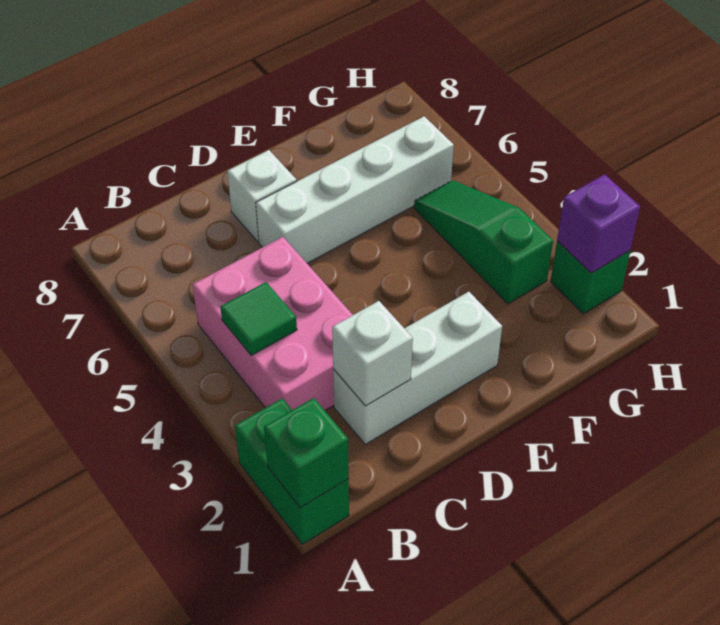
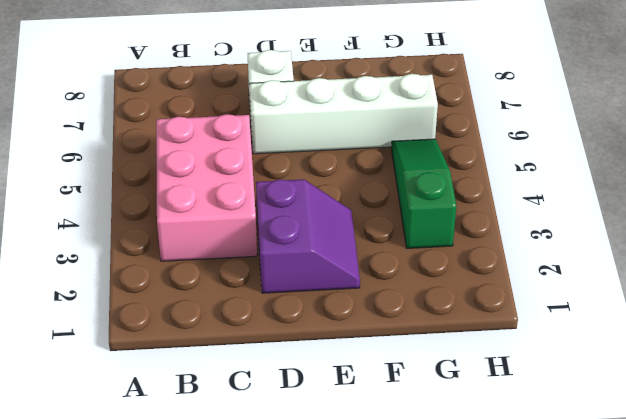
purple slope D2:E3 level 1 top D -> white brick C2:E2 level 1
none -> green brick A1:A2 level 1
none -> green brick H2 level 1

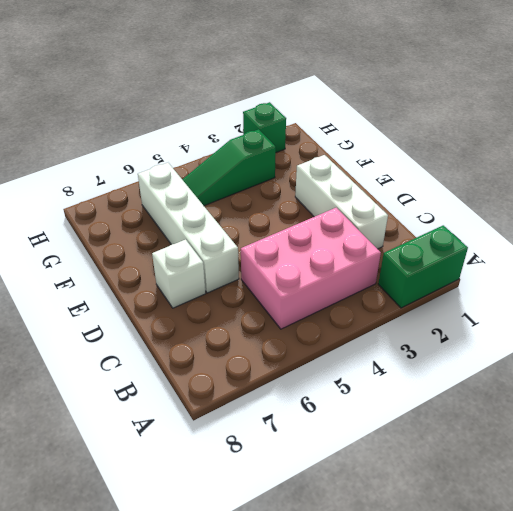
none -> green brick A1 level 2
none -> green tile B4 level 2

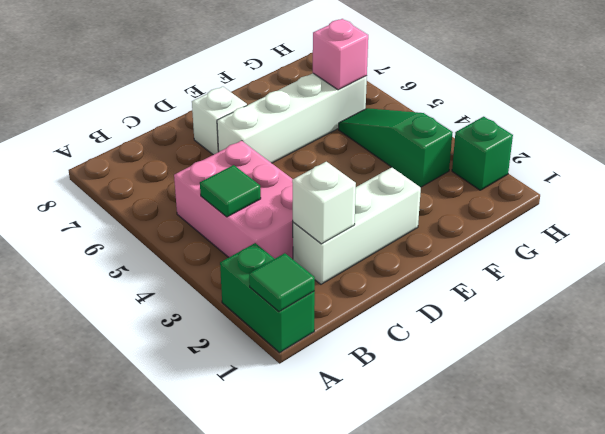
green tile A1 level 2 -> green brick A1 level 2
pink brick G6 level 2 -> none
none -> purple brick H2 level 2

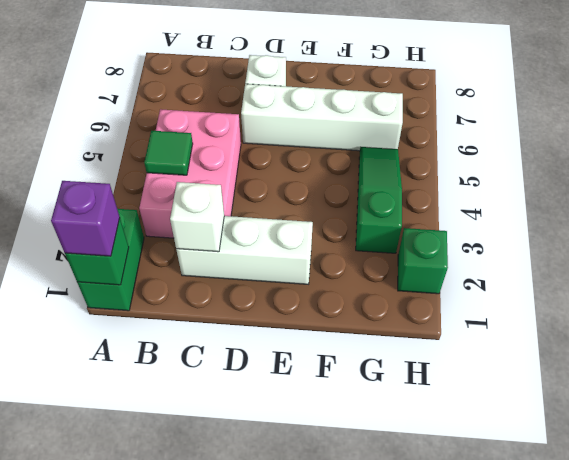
purple brick A1 level 3 -> purple brick H2 level 2

